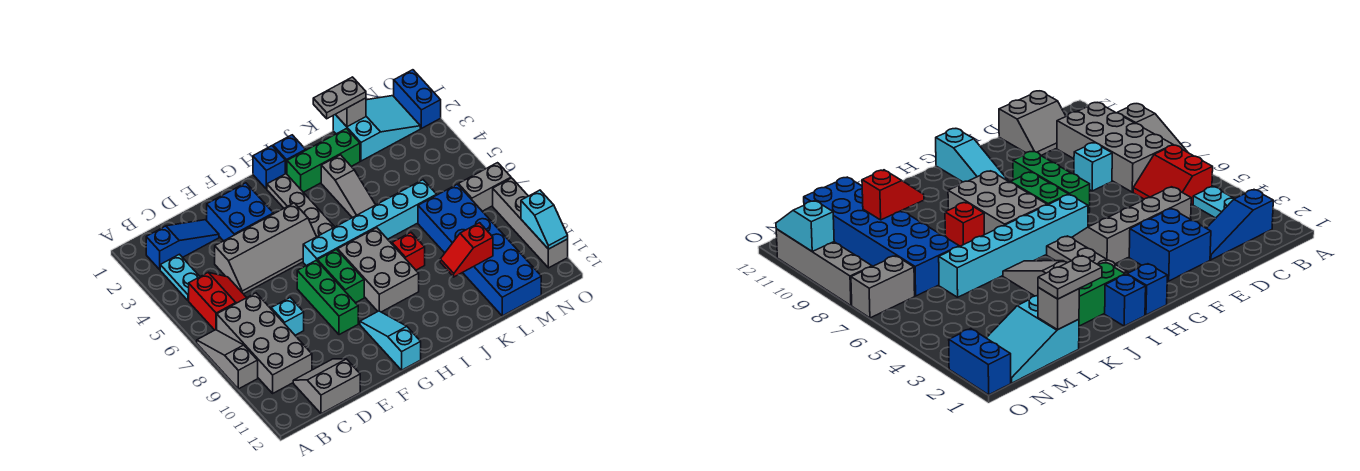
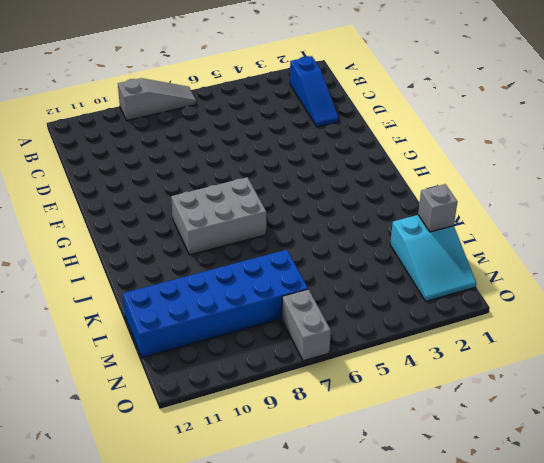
none -> cyan plate B3:B4 level 1
none -> red slope B5:C6 level 1 top B
none -> grey brick B7:C10 level 1

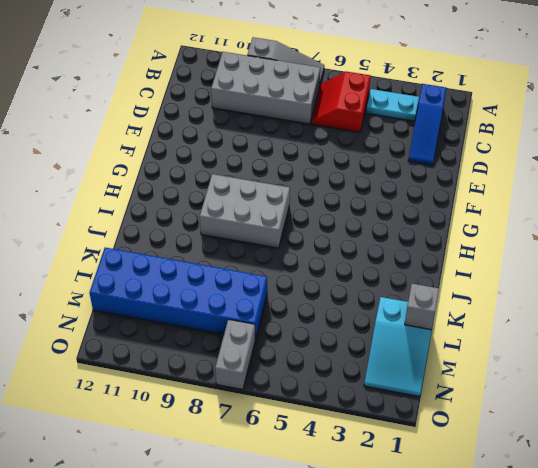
red slope B5:C6 level 1 top 5 -> red slope B5:C6 level 1 top B
none -> grey slope C11:D12 level 1 top 12
none -> grey slope D4:G5 level 1 top 4
none -> cyan brick D8 level 1

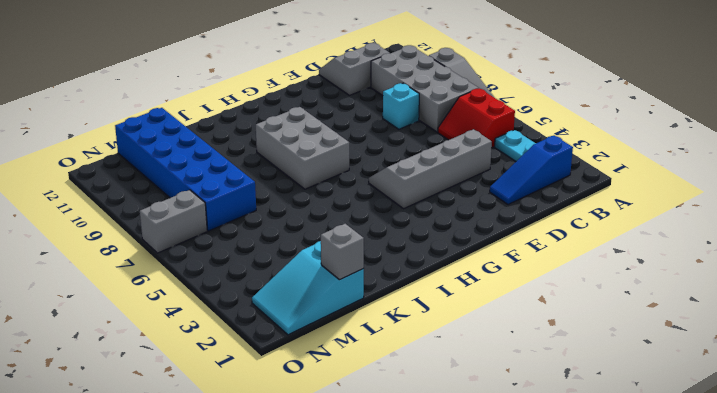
grey slope C11:D12 level 1 top 11 -> grey slope C11:D12 level 1 top 12
none -> blue brick E2:F3 level 1
none -> green brick F7:F9 level 1
none -> cyan brick G6:L6 level 1

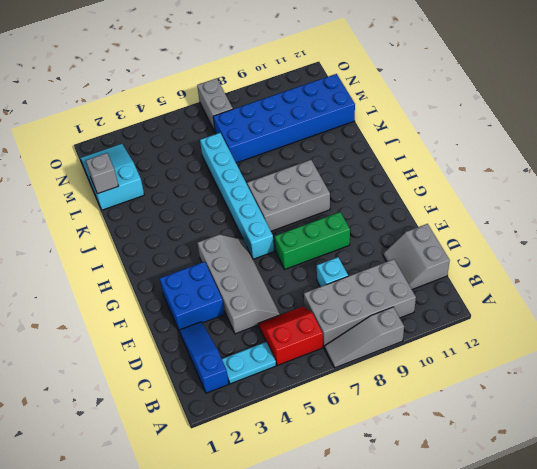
none -> green brick G7:G8 level 1
none -> cyan slope G10:G12 level 1 top 12
none -> blue brick H1 level 1

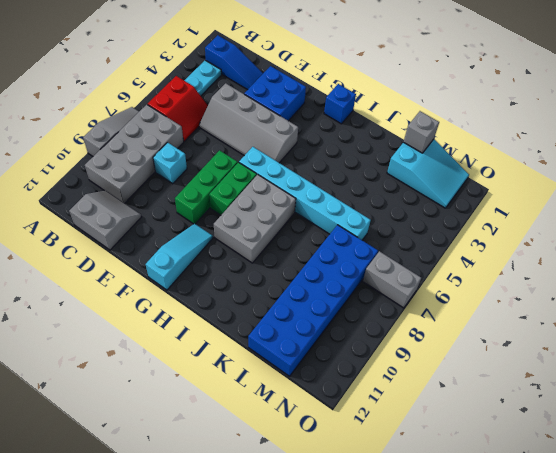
none -> grey plate H2:H5 level 1
none -> blue brick I1 level 1
none -> green brick I2:K2 level 1

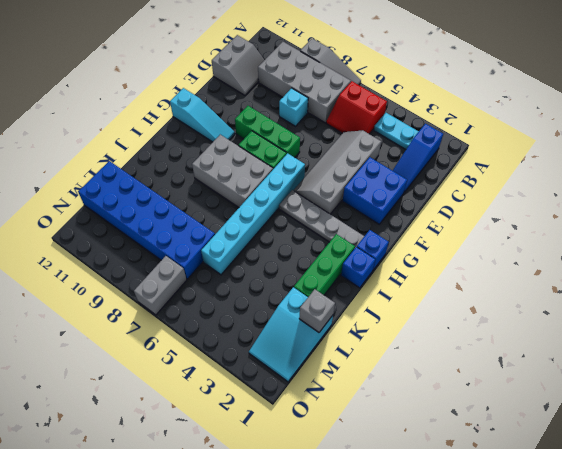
none -> grey slope J3:J5 level 1 top 3
none -> red brick J8 level 1
none -> blue brick O1:O2 level 1

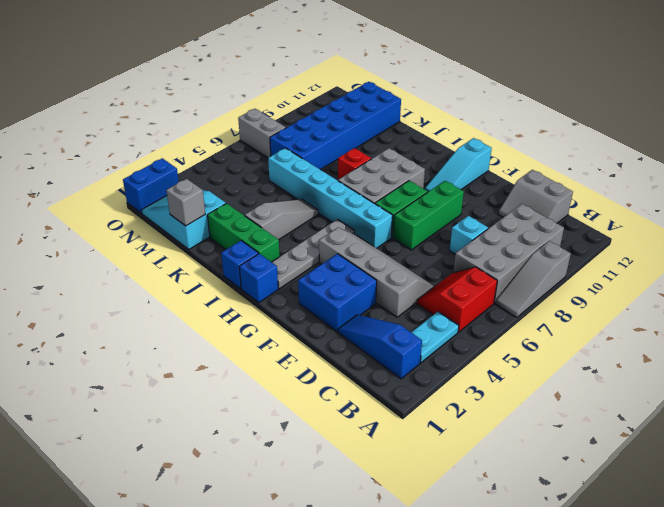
none -> grey brick O8:O11 level 1
none -> red slope K10:L10 level 2 top L
none -> cyan slope O10:O11 level 2 top 10

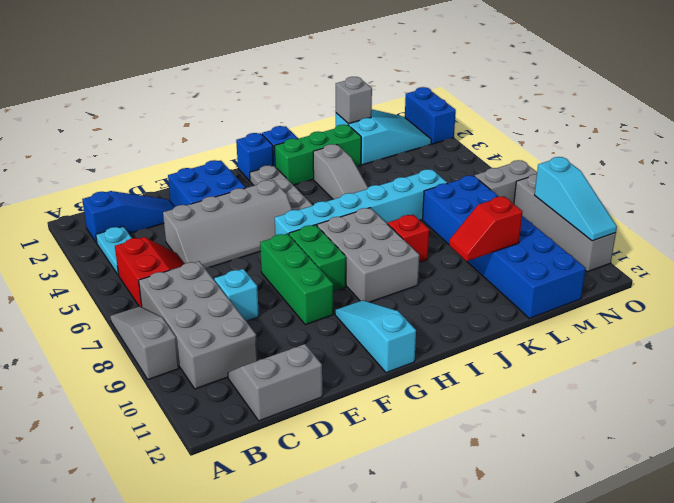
cyan slope O9:O11 level 2 top 9 -> cyan slope O10:O11 level 2 top 10
none -> grey plate K1:L1 level 3

